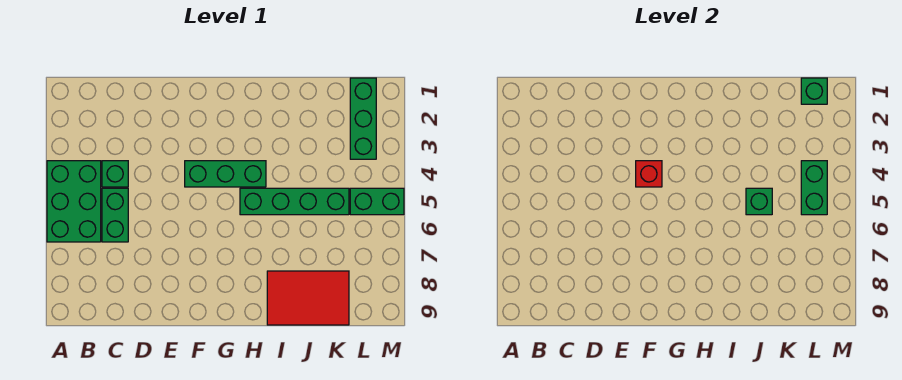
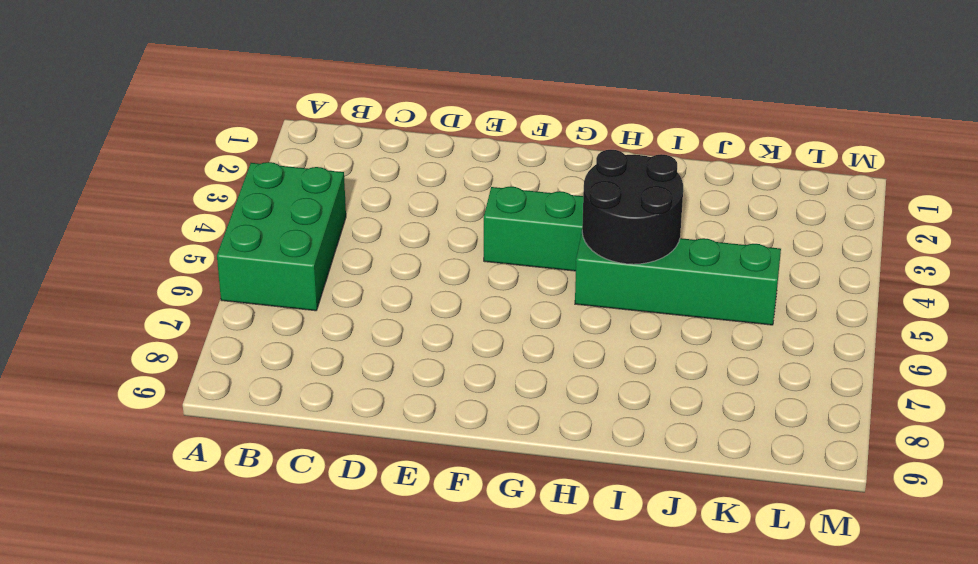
black round brick H4:I5 level 2 -> none
none -> green brick C4 level 1
none -> green brick C5:C6 level 1
none -> red tile I8:K9 level 1

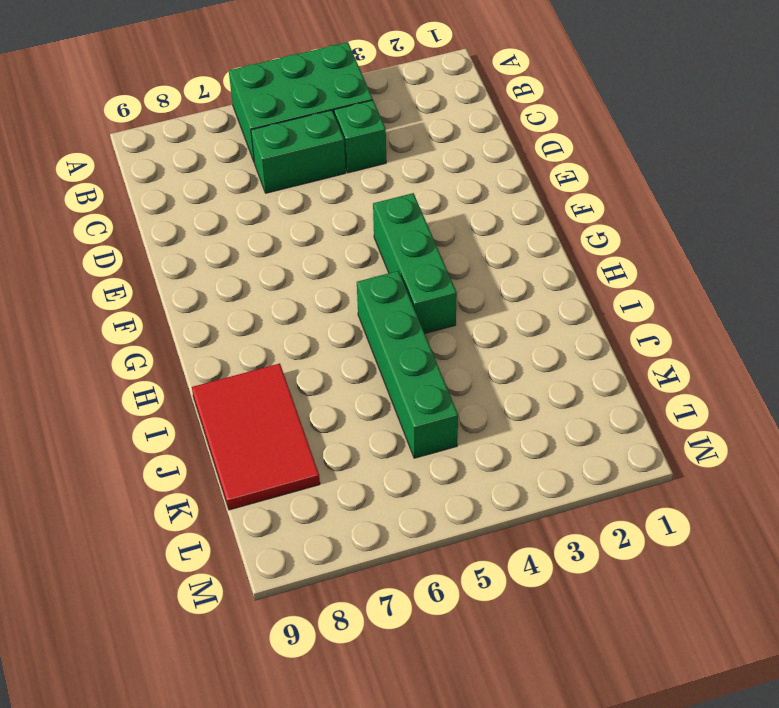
none -> green brick L1:L3 level 1
none -> green brick L5:M5 level 1
none -> red brick F4 level 2

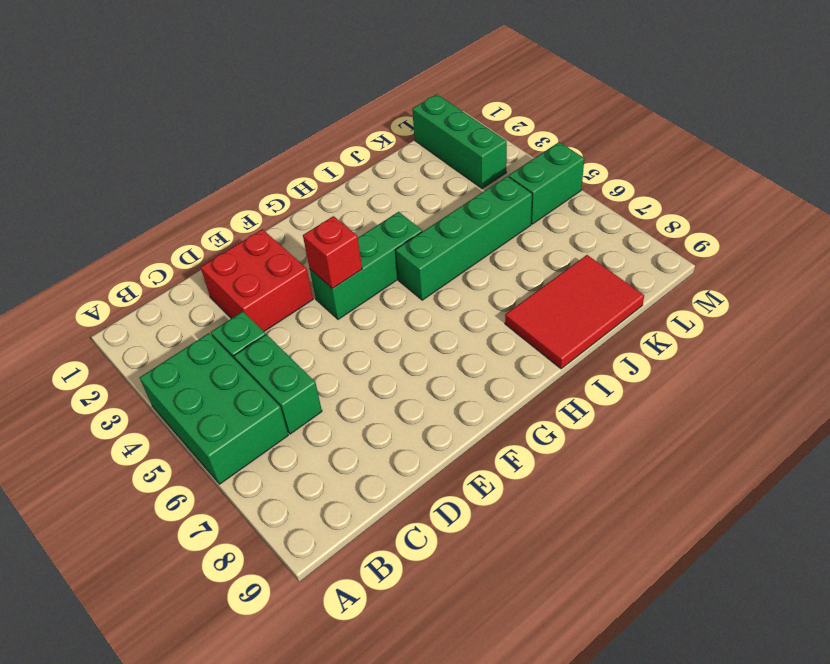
red brick D2:E3 level 1 -> none
none -> green brick J5 level 2
none -> green brick L1 level 2
none -> green brick L4:L5 level 2

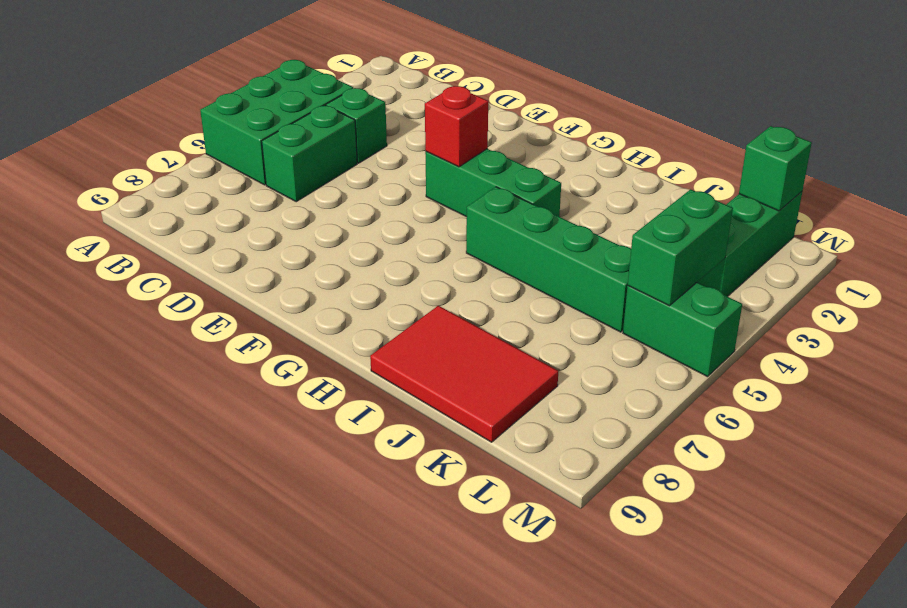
none -> green brick J5 level 2

